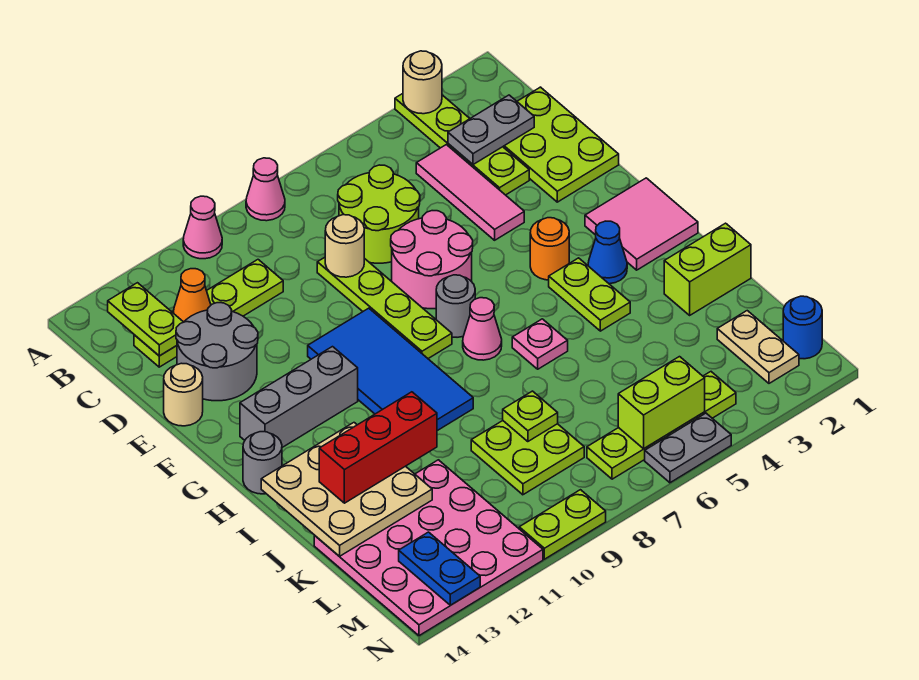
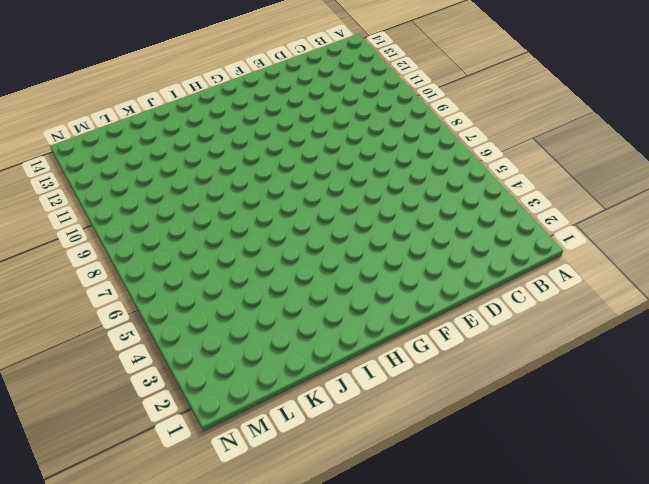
none -> lime plate A3:D3 level 1
none -> pink cone A8 level 1
none -> pink cone A10 level 1
none -> lime plate C1:E2 level 1

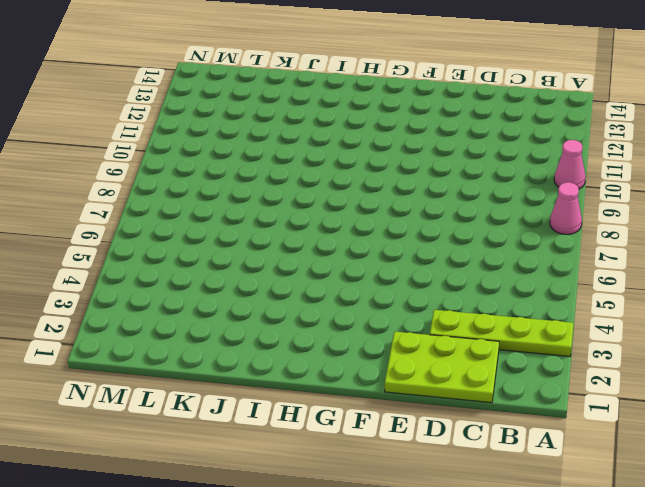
none -> pink tile C4:E4 level 1
none -> lime round brick C6:D7 level 1
none -> lime plate C10:C13 level 1
none -> lime plate D8:G8 level 1

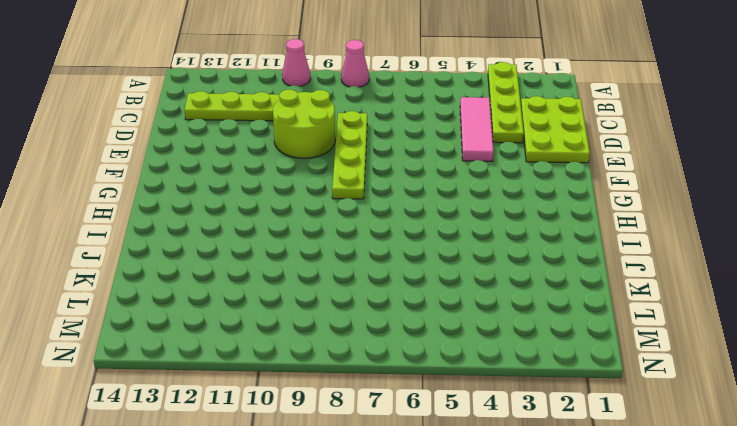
lime round brick D9:E10 level 1 -> lime round brick C6:D7 level 1
none -> grey round brick D12:E13 level 1
none -> pink round brick E6:F7 level 1
none -> tan round brick E14 level 1
none -> blue tile F9:I10 level 1

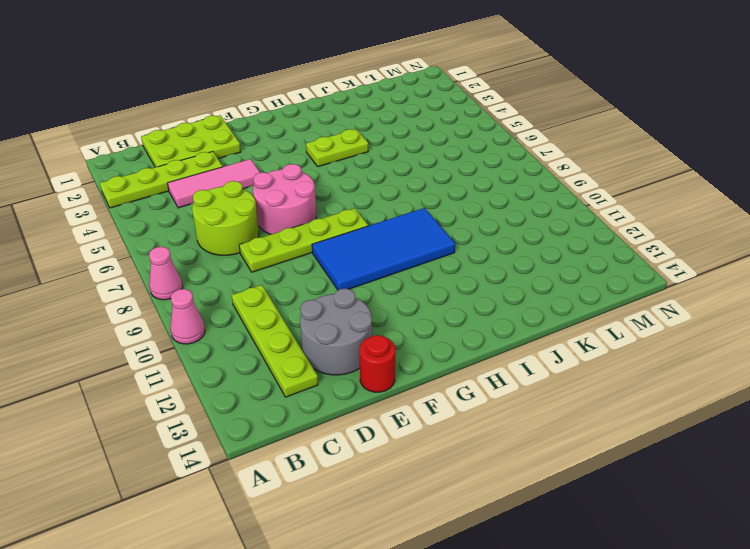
red round brick E14 level 1 -> tan round brick E14 level 1
none -> pink tile G1:H2 level 1
none -> orange round brick G4 level 1
none -> grey round brick G7 level 1
none -> grey brick G11:G13 level 1

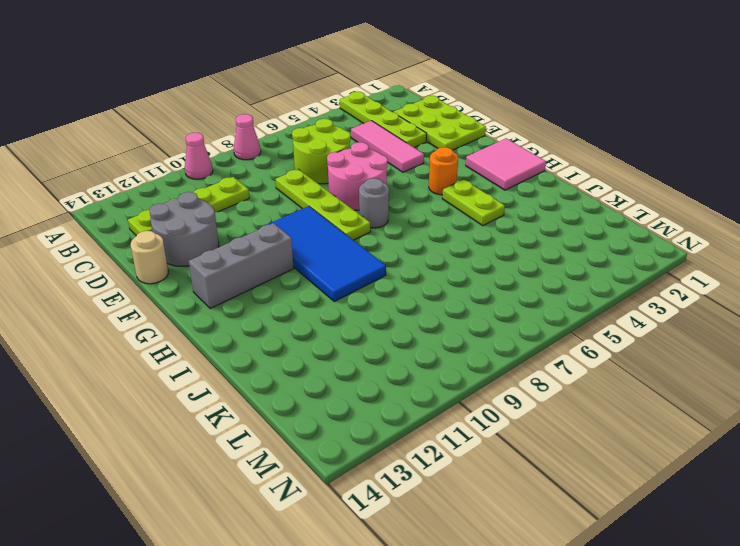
none -> blue cone H3 level 1
none -> pink cone H7 level 1
none -> grey round brick H14 level 1
none -> pink plate I6 level 1

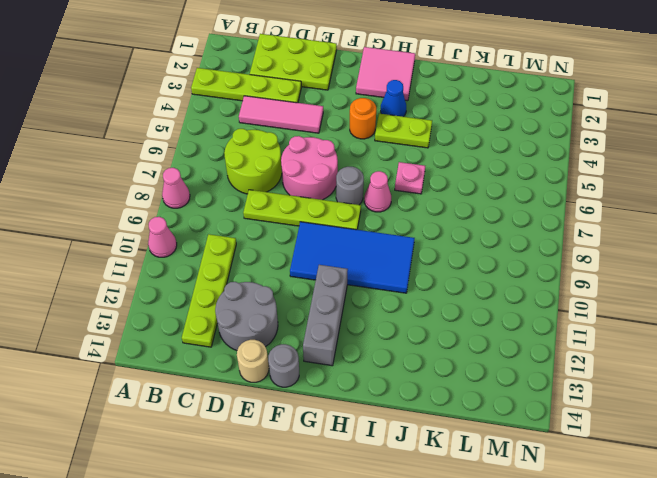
grey round brick F14 level 1 -> grey round brick H14 level 1
none -> lime brick J1:J2 level 1
none -> lime plate K8:L9 level 1
none -> pink plate K11:N14 level 1
none -> tan plate L2:M2 level 1

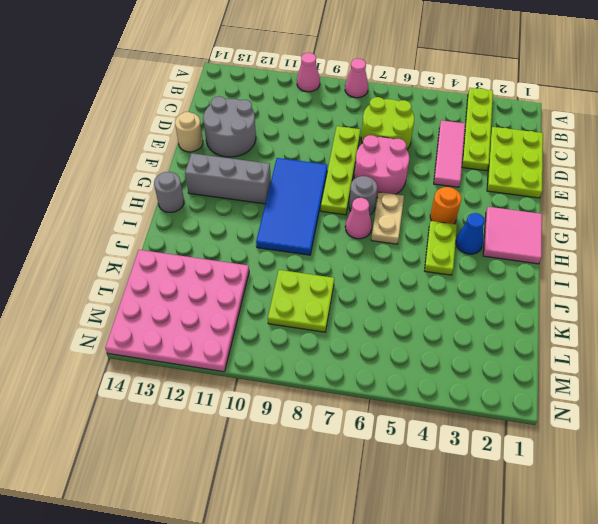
tan plate G6:H6 level 1 -> tan plate L2:M2 level 1
none -> lime plate C10:C13 level 1
none -> pink plate I6 level 1
none -> lime brick J1:J2 level 1
none -> blue round brick M1 level 1

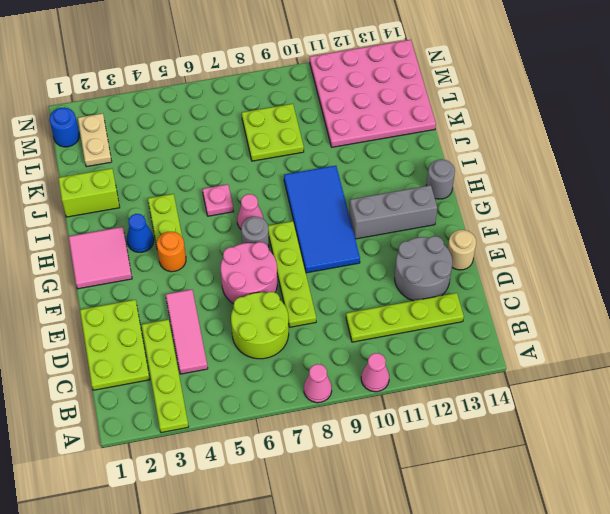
none -> lime plate M4:M7 level 1
none -> grey plate N5:N6 level 1
none -> lime plate N9:N10 level 1
none -> tan round brick A3 level 2

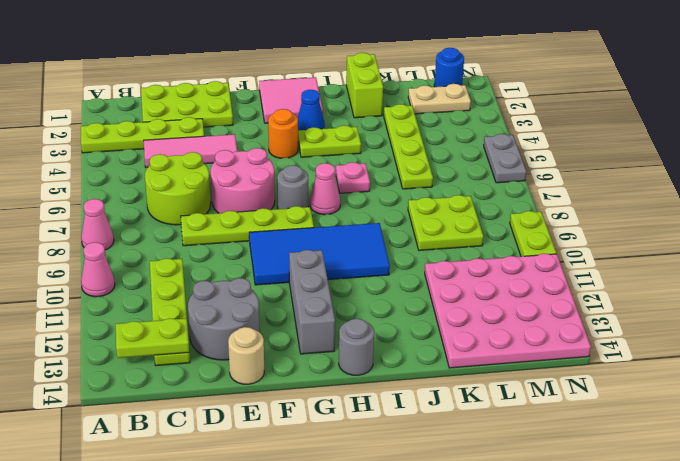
lime plate K3:K6 level 1 -> lime plate M4:M7 level 1
none -> tan round brick A3 level 2
none -> grey plate C2:C3 level 2
none -> orange cone C12 level 2
none -> tan round brick D8 level 2

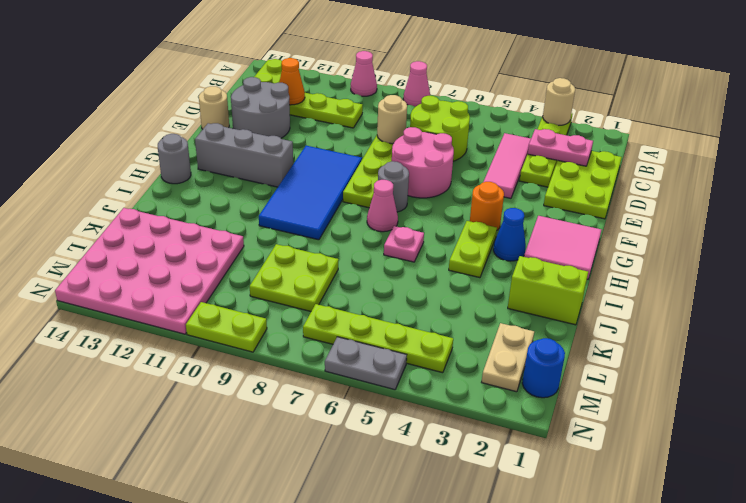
pink plate C2:C3 level 2 -> grey plate C2:C3 level 2
none -> tan plate I12:K14 level 2
none -> lime plate K8 level 2
none -> lime brick M5:M6 level 2
none -> blue plate M13:N13 level 2

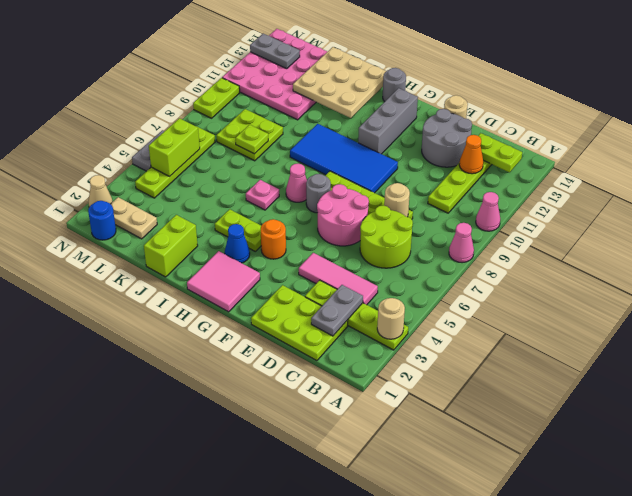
grey plate M13:N13 level 2 -> blue plate M13:N13 level 2
tan cone N2 level 1 -> none
none -> red brick J11:J13 level 3

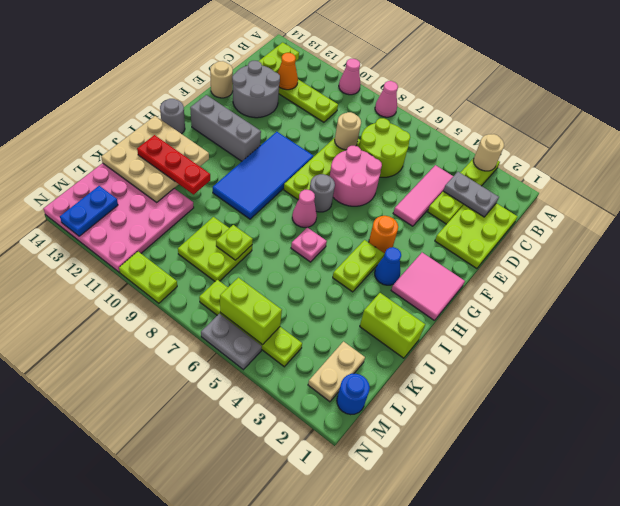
red plate J11:J13 level 3 -> red brick J11:J13 level 3

